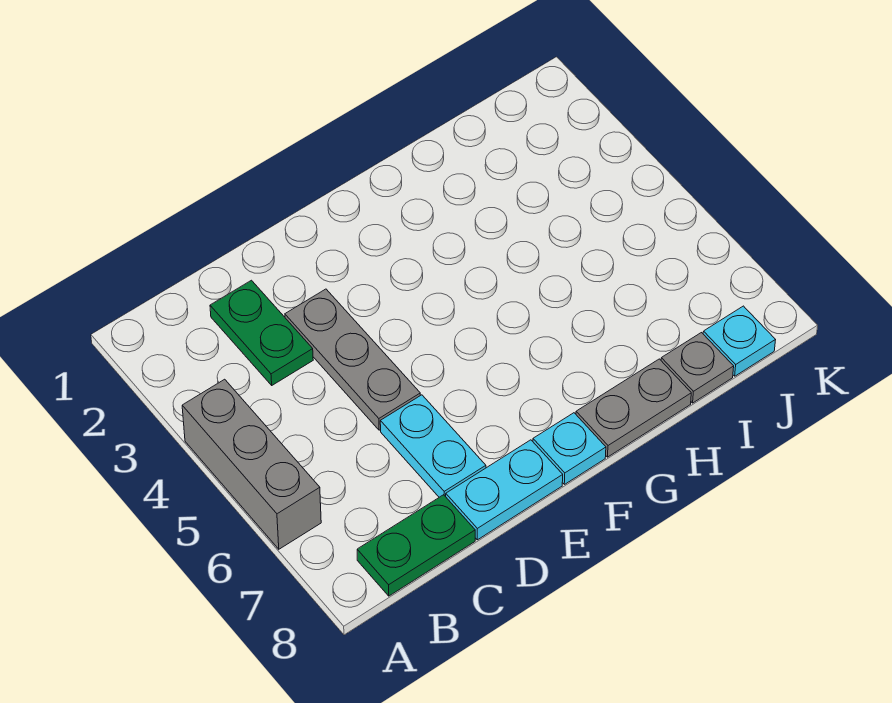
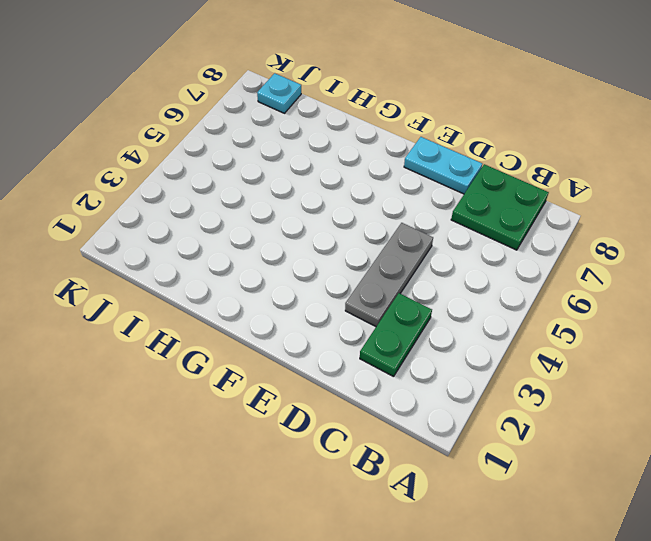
green plate B7:C8 level 1 -> green plate B8:C8 level 1
none -> grey brick A4:A6 level 1
none -> cyan plate D6:D7 level 1

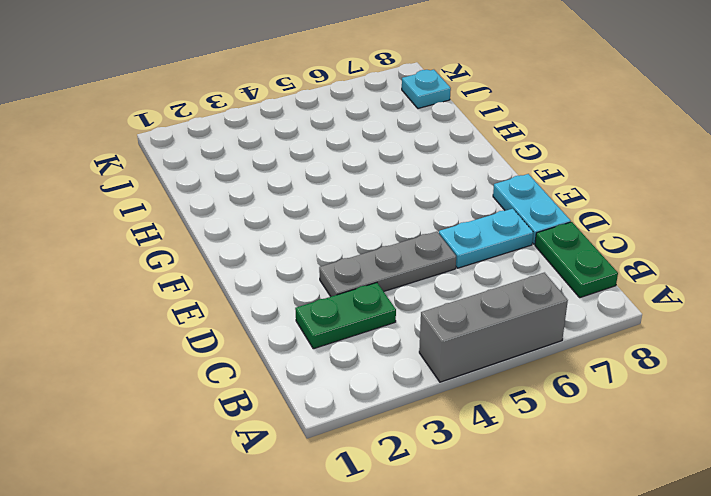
none -> cyan plate F8 level 1
none -> grey plate G8:H8 level 1

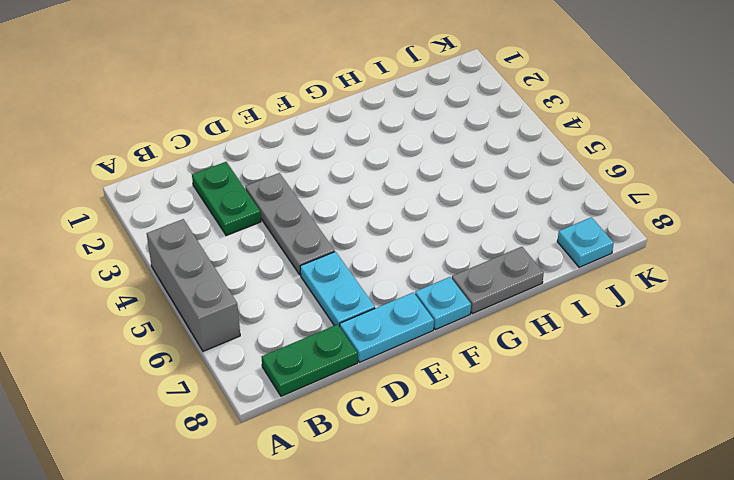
none -> grey plate I8 level 1

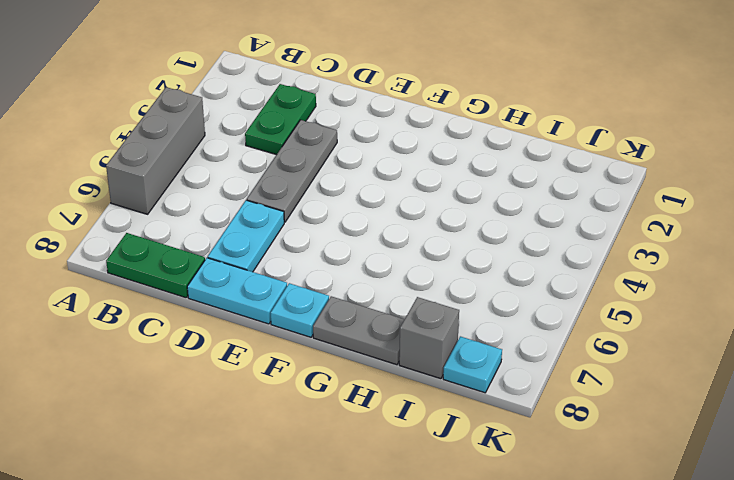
grey brick I8 level 1 -> grey plate I8 level 1

